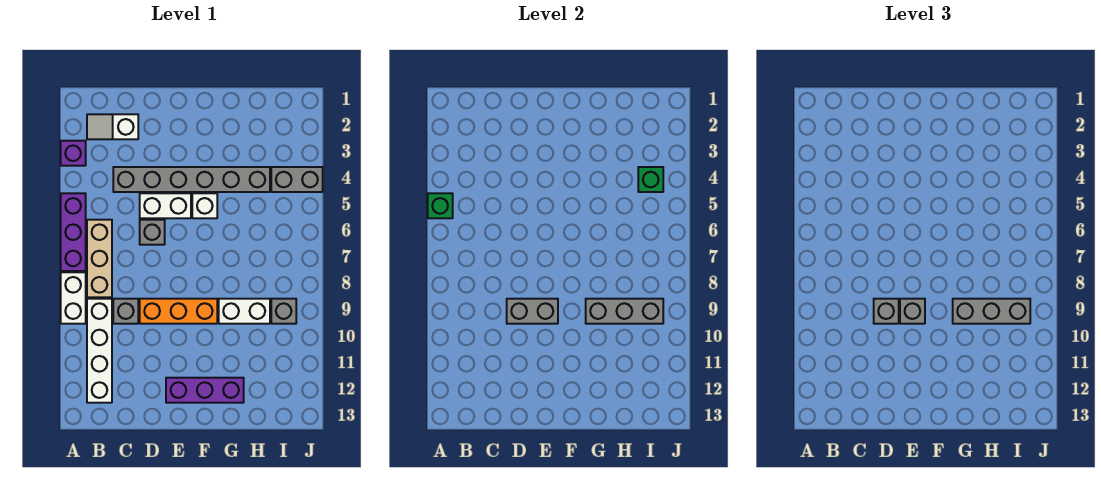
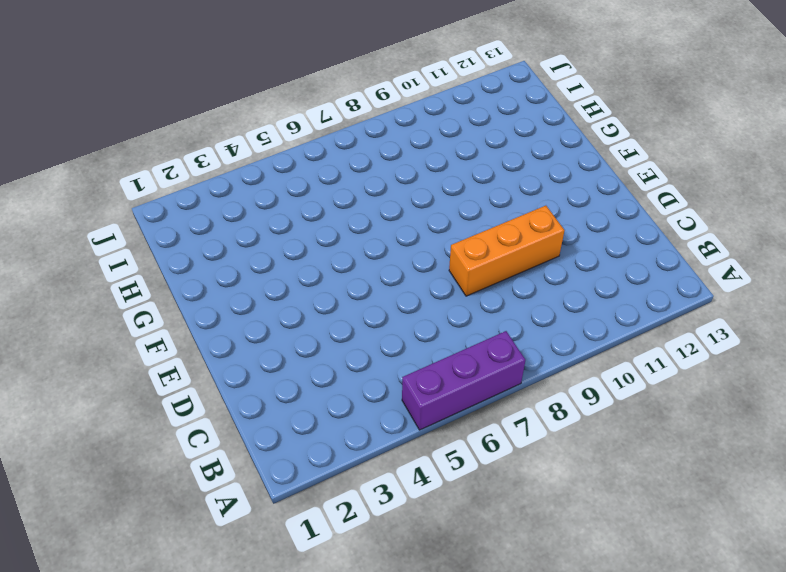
orange brick D8:D10 level 1 -> orange brick D9:F9 level 1
none -> purple brick A3 level 1
none -> white brick A8:A9 level 1
none -> white slope B2:C2 level 1 top C

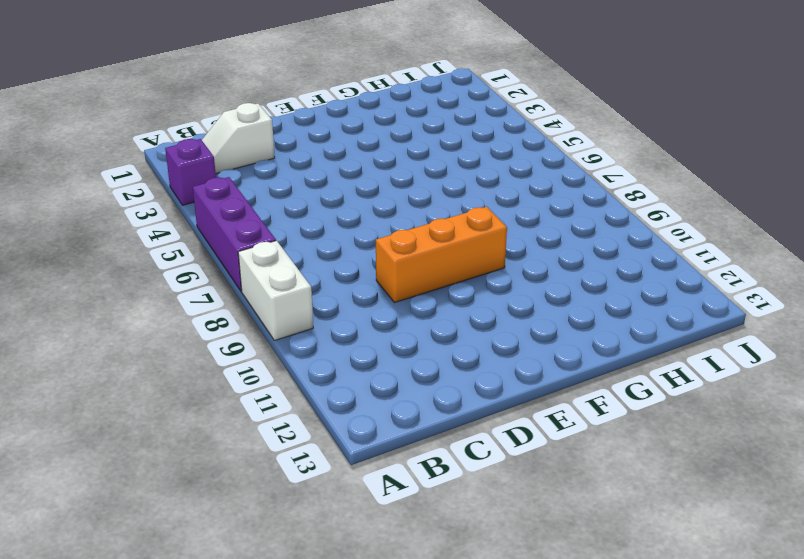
none -> tan brick B6:B8 level 1
none -> white brick B9:B12 level 1
none -> grey brick C4:H4 level 1

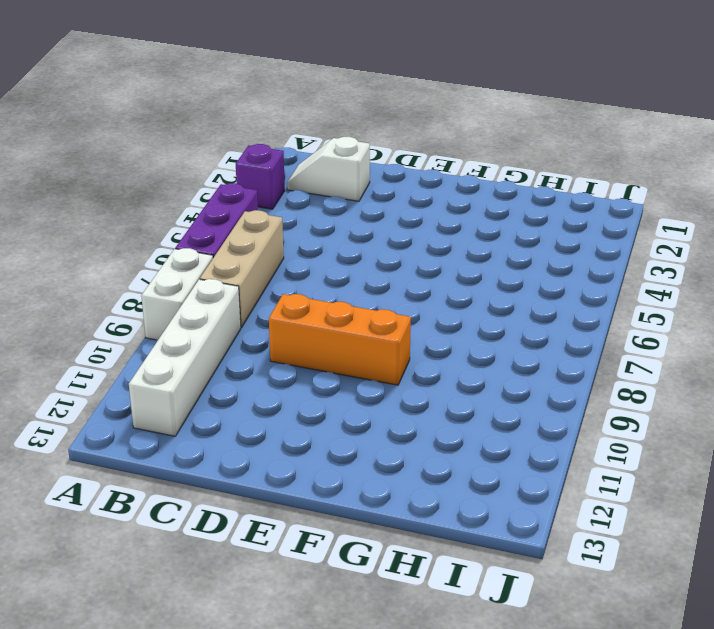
none -> grey brick C4:H4 level 1
none -> grey brick C9 level 1
none -> white brick D5:E5 level 1

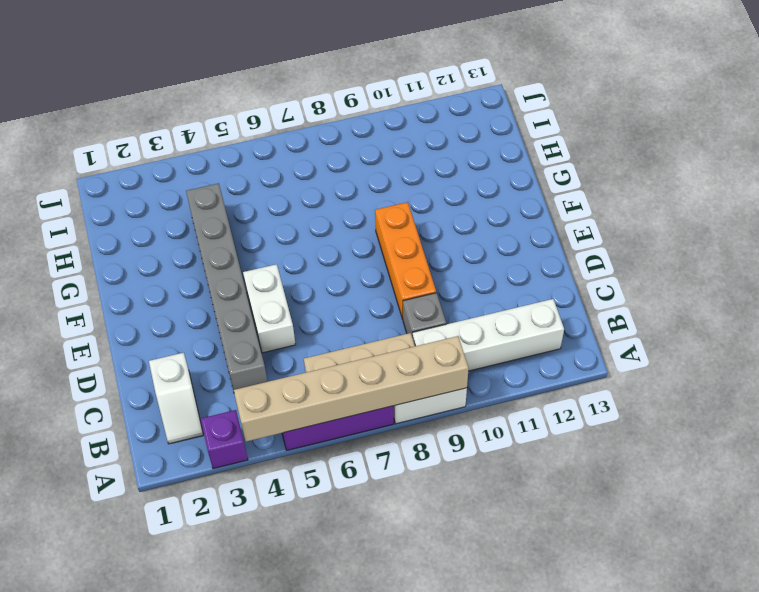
tan brick A4:A9 level 2 -> green brick A5 level 2
none -> grey brick D6 level 1
none -> purple brick E12:G12 level 1
none -> white brick F5 level 1

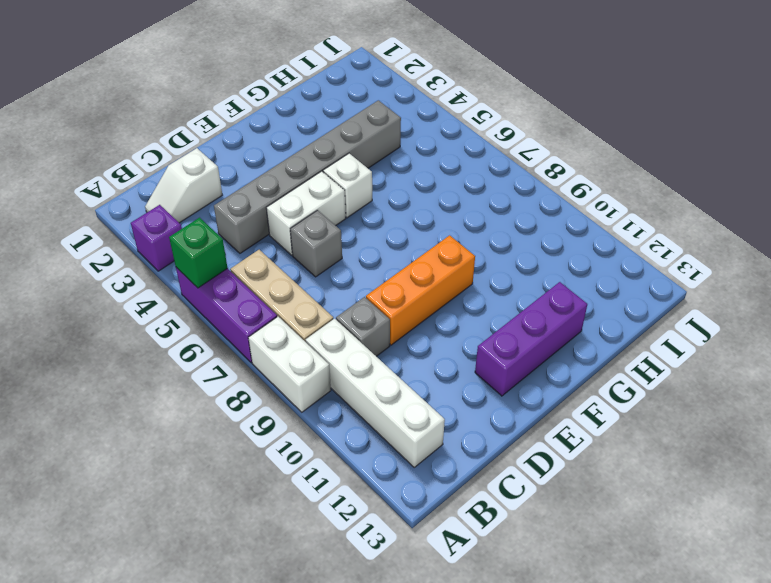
none -> white brick G9:H9 level 1
none -> grey brick I4:J4 level 1
none -> grey brick I9 level 1

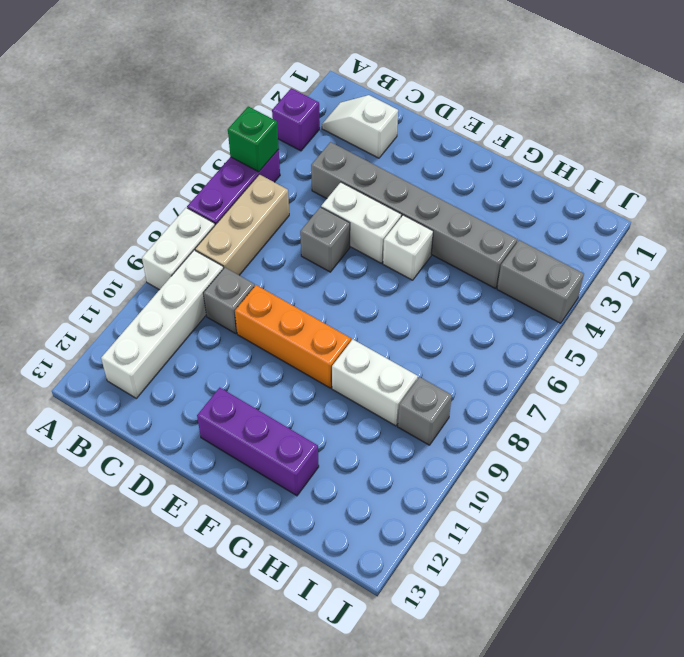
none -> grey brick D9:E9 level 2
none -> grey brick G9:I9 level 2
none -> green brick I4 level 2

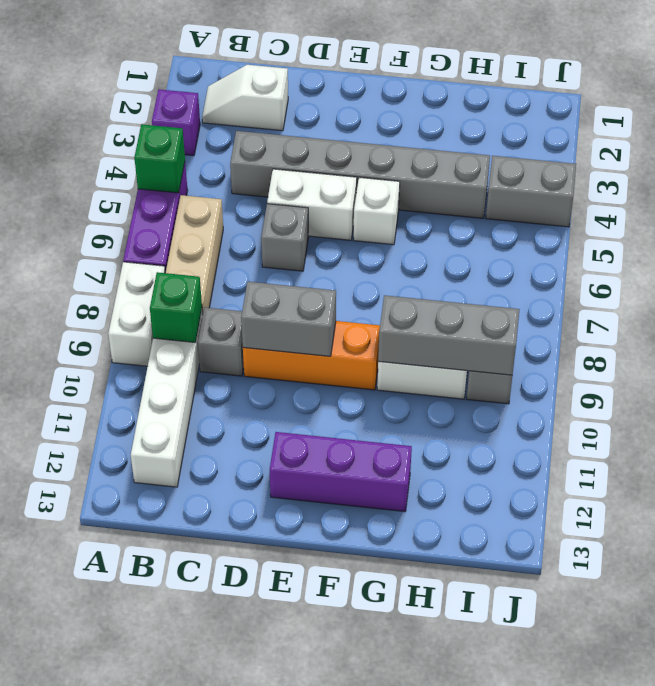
green brick B9 level 2 -> green brick I4 level 2
none -> grey brick D9 level 3
none -> grey brick E9 level 3
none -> grey brick G9:I9 level 3

